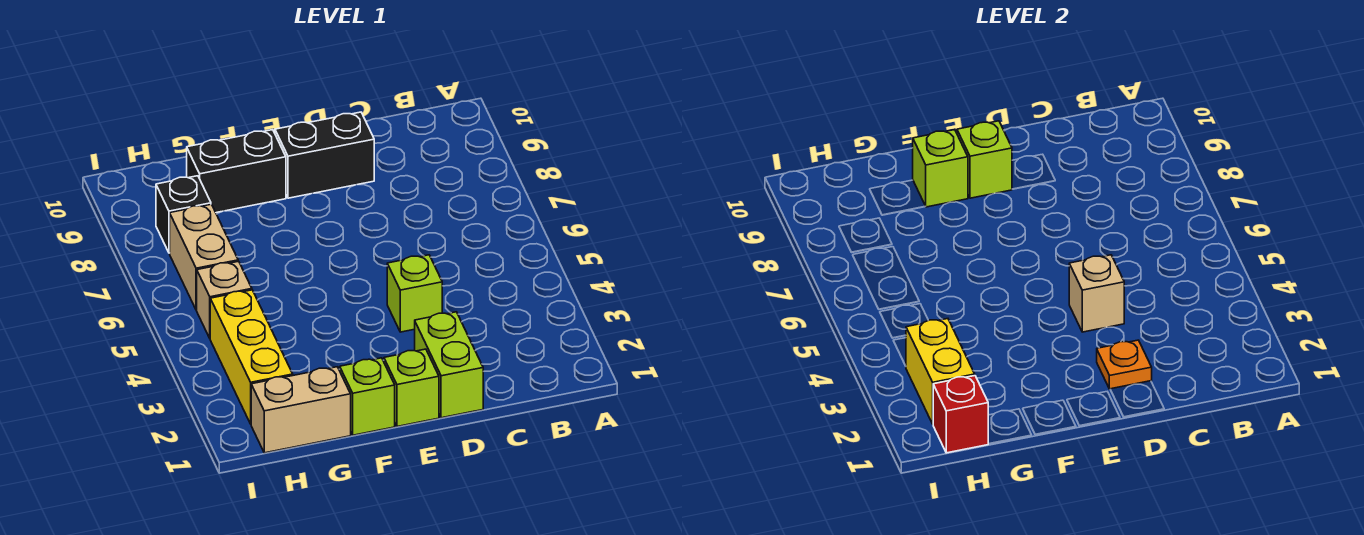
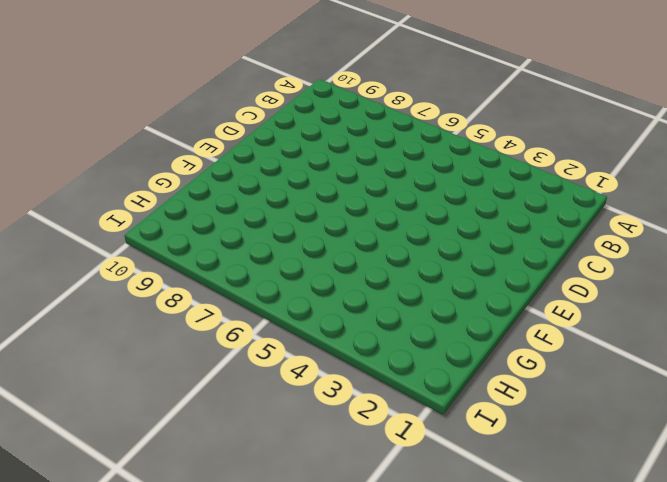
none -> lime brick D1:D2 level 1
none -> lime brick D4 level 1
none -> black brick D9:E9 level 1

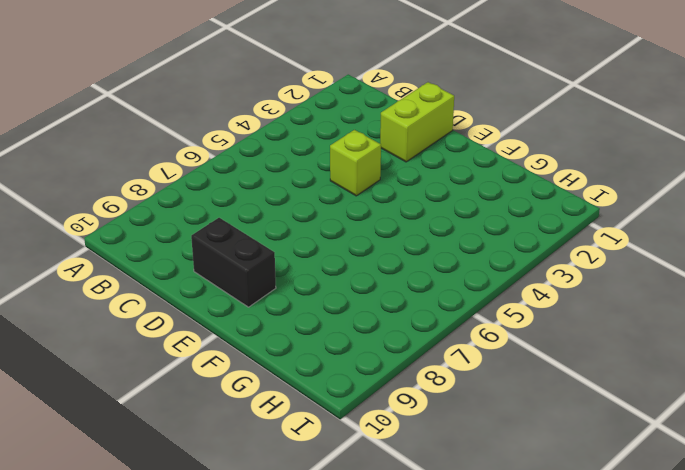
none -> lime brick E1 level 1
none -> lime brick F1 level 1
none -> black brick F9:G9 level 1

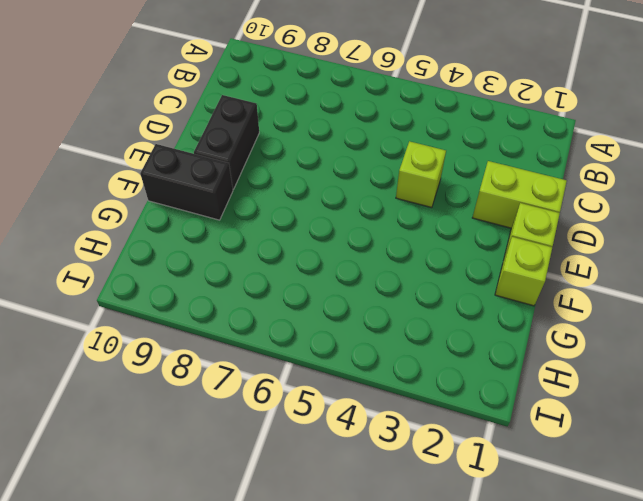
black brick F9:F10 level 1 -> black brick F9:G9 level 1
none -> tan brick G1:H1 level 1
none -> yellow brick H2:H4 level 1
none -> tan brick H5 level 1

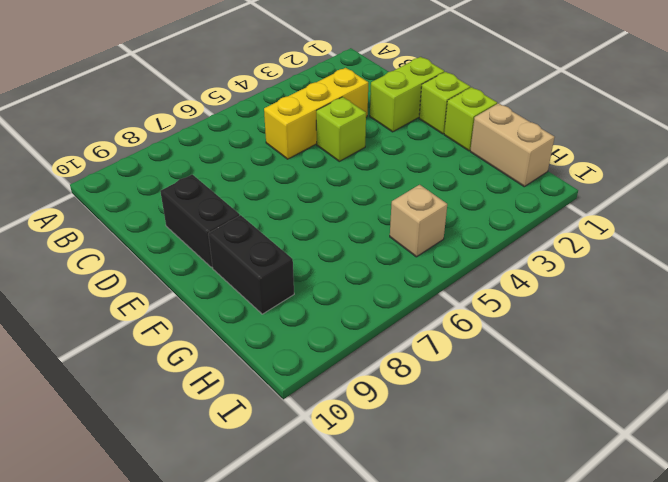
yellow brick C3:C5 level 1 -> yellow brick H2:H4 level 1
none -> tan brick H6:H7 level 1
none -> black brick H8 level 1
none -> orange plate D2 level 2

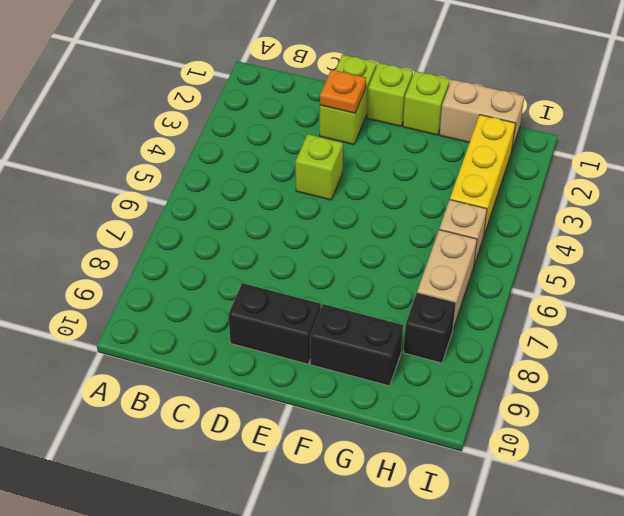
none -> tan brick D4 level 2
none -> lime brick E9 level 2
none -> lime brick F9 level 2

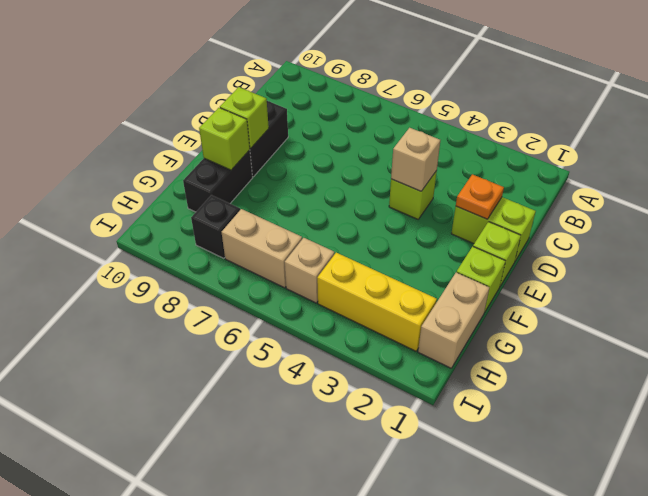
none -> red brick H1 level 2
none -> yellow brick H2:H3 level 2

